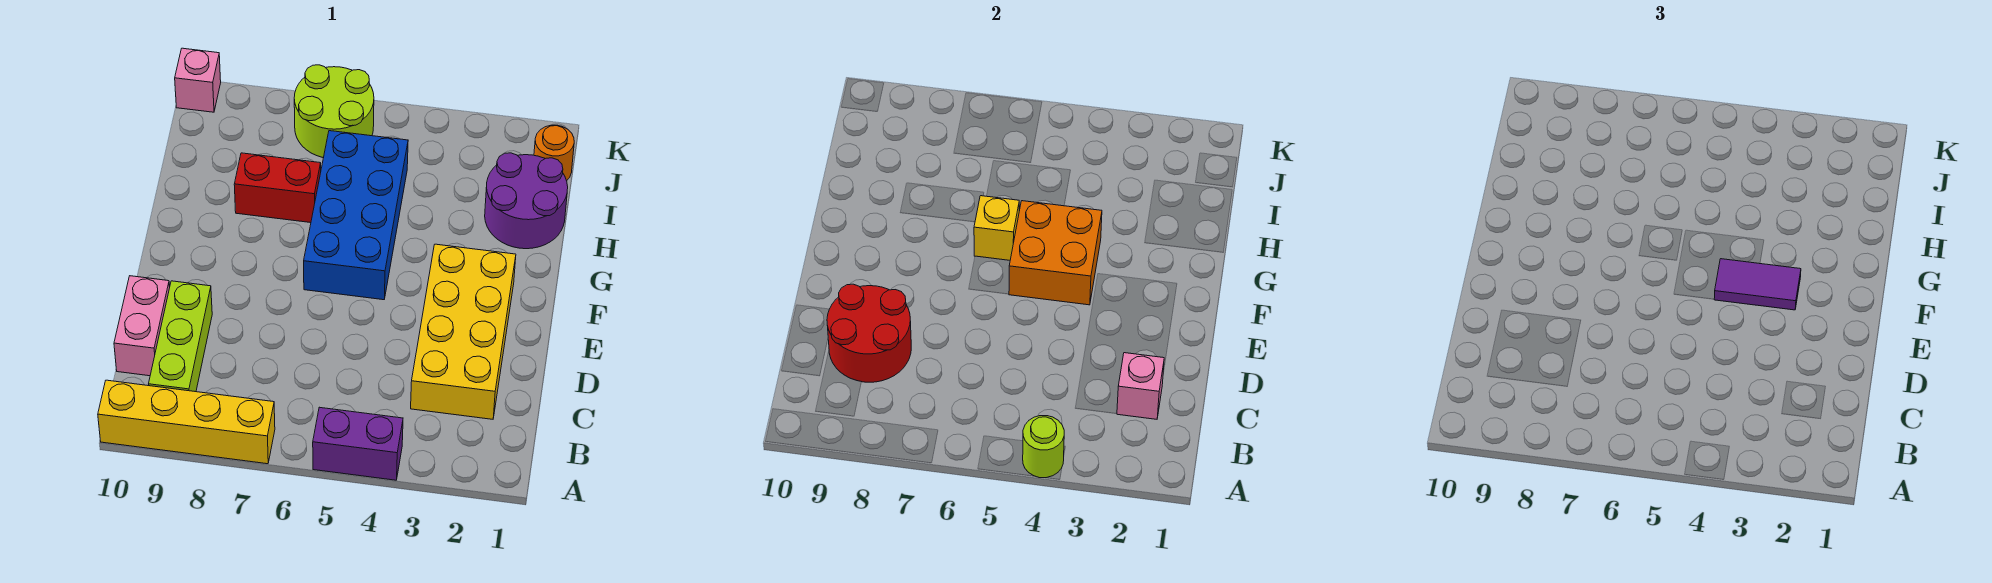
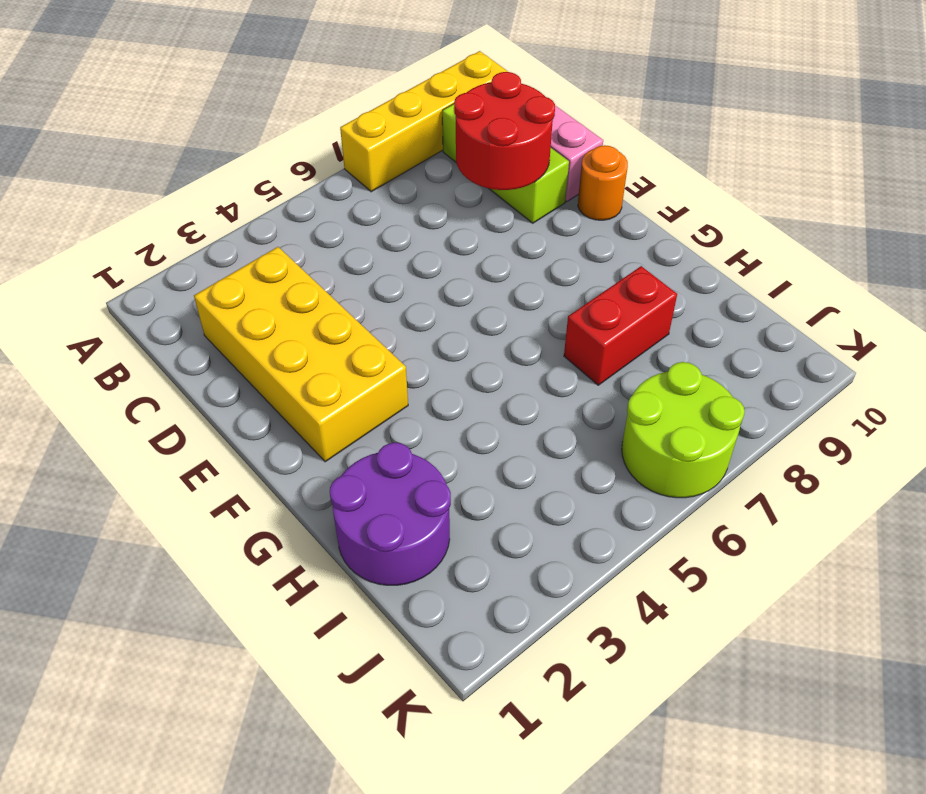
orange round brick E10 level 1 -> orange round brick J1 level 1
none -> purple brick A4:A5 level 1
none -> blue brick F5:I6 level 1
none -> pink brick K10 level 1

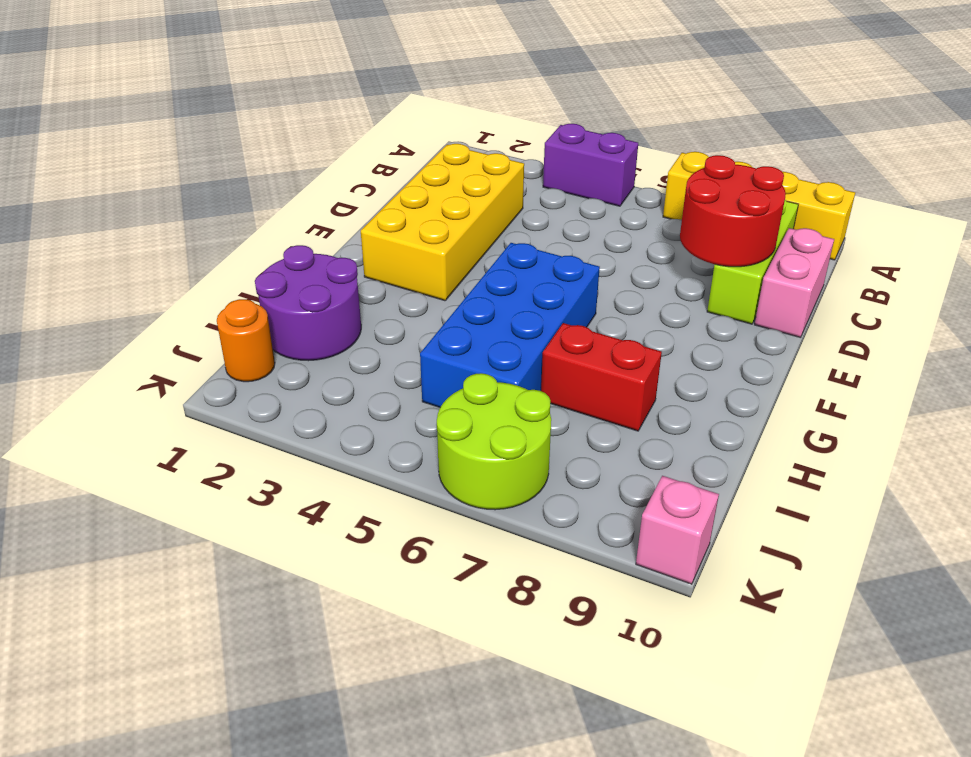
none -> lime round brick A4 level 2
none -> pink brick C2 level 2
none -> orange brick F4:G5 level 2

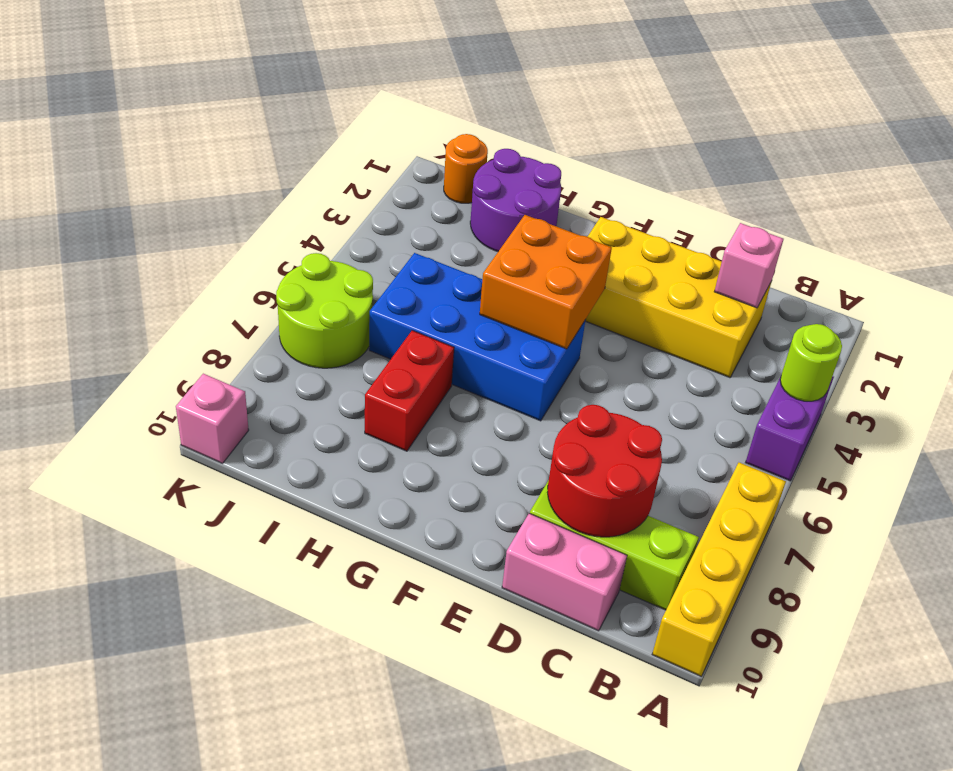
none -> yellow brick G6 level 2
none -> purple tile F3:F4 level 3

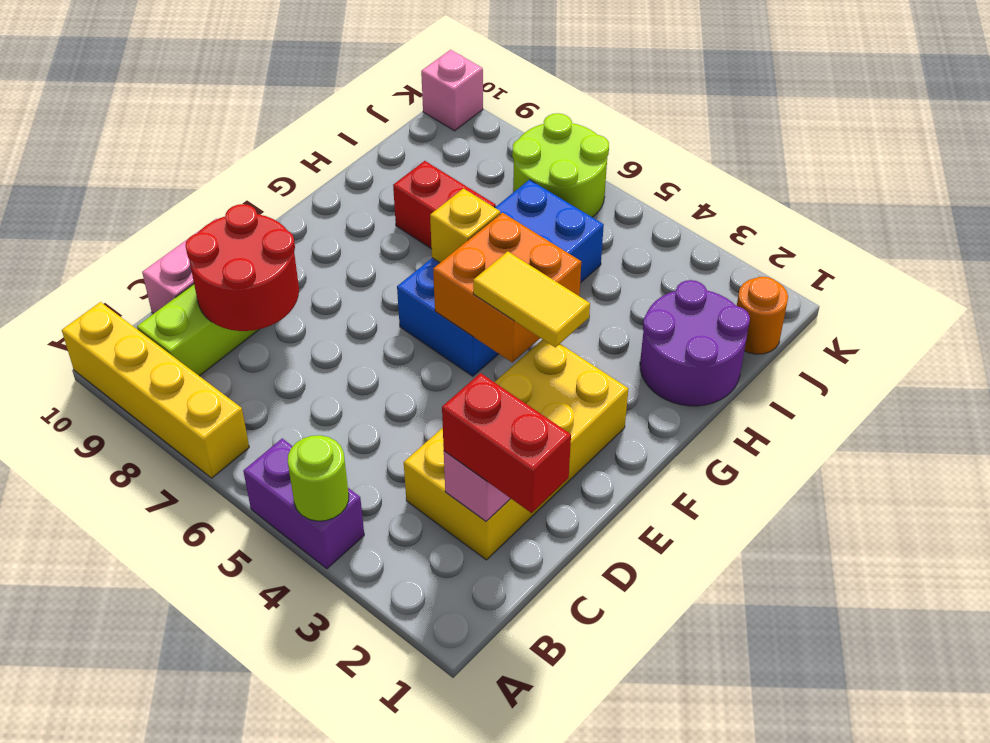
red brick C1:C2 level 3 -> none
yellow tile F3:F4 level 3 -> purple tile F3:F4 level 3

